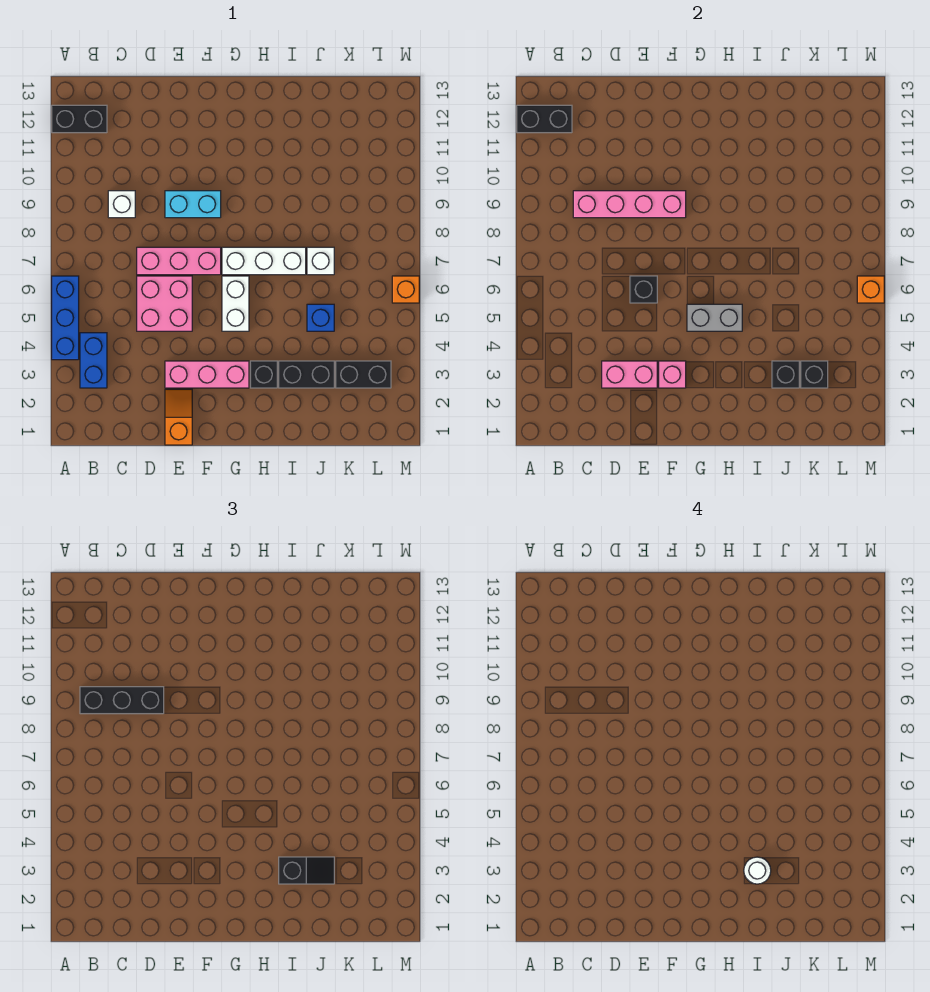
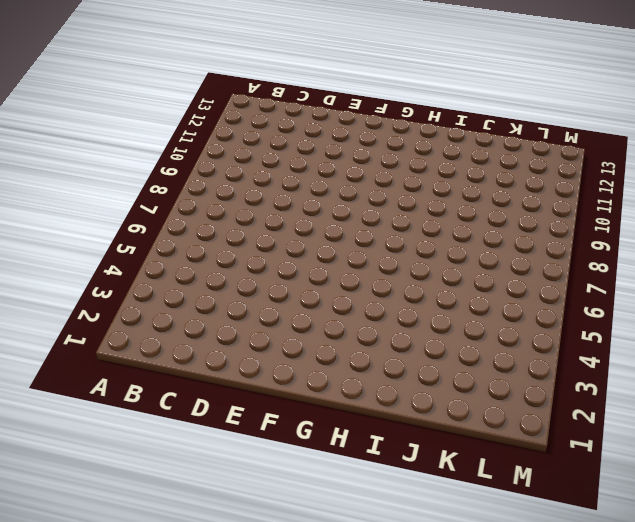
none -> blue brick A4:A6 level 1
none -> black brick A12:B12 level 1
none -> blue brick B3:B4 level 1

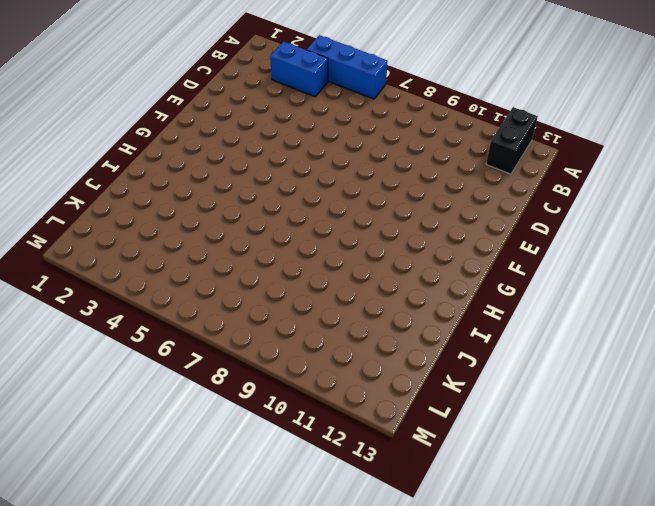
none -> white brick C9 level 1
none -> pink brick D5:E6 level 1
none -> pink brick D7:F7 level 1

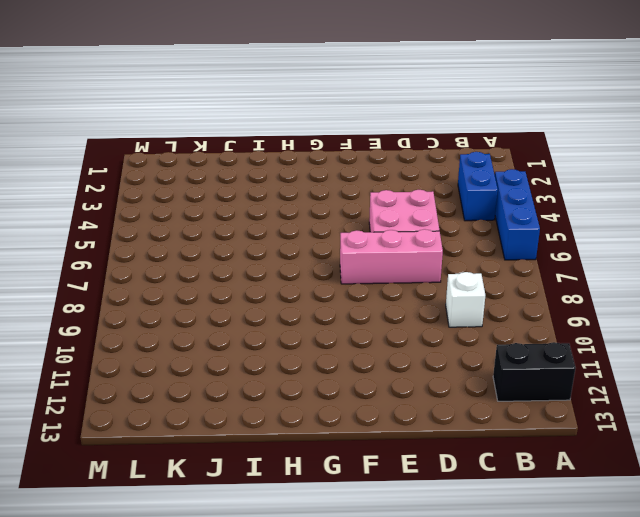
none -> orange slope E1:E2 level 1 top 1
none -> pink brick E3:G3 level 1
none -> cyan brick E9:F9 level 1

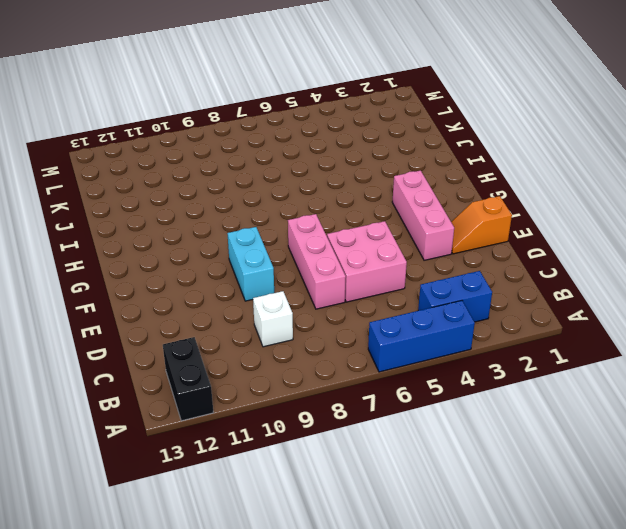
none -> white brick G5:G6 level 1
none -> white brick G7:I7 level 1
none -> black brick H3 level 1

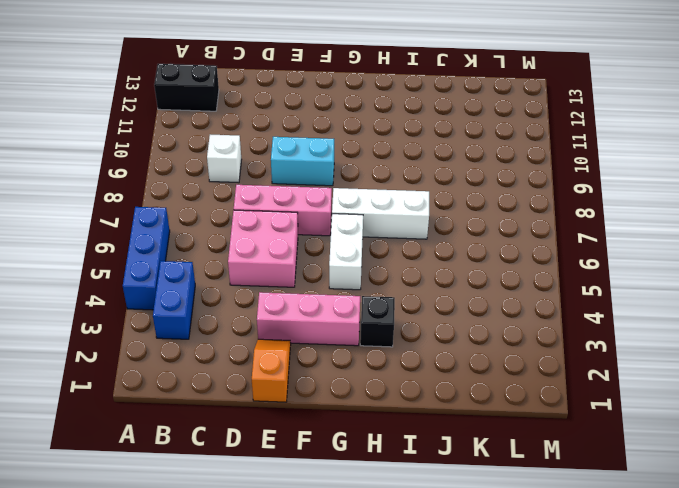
none -> black brick I3:J3 level 1
none -> blue brick J5 level 1
none -> white brick J7 level 1

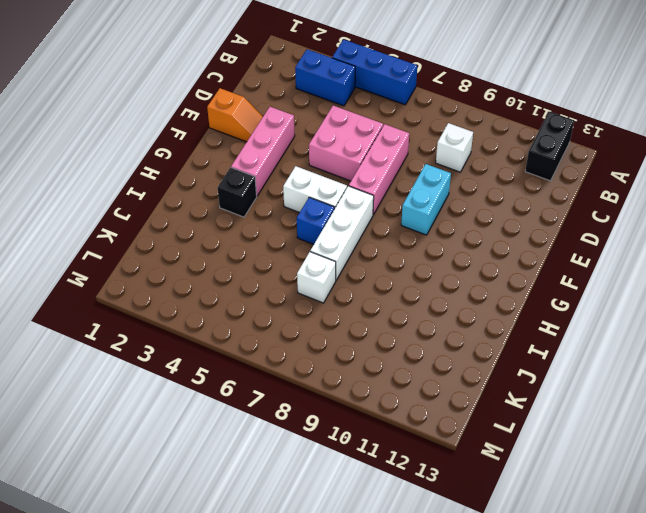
blue brick H6 level 1 -> blue brick J5 level 1
none -> black brick I3:J3 level 1
none -> black brick K3:L3 level 1
none -> orange brick M6 level 1

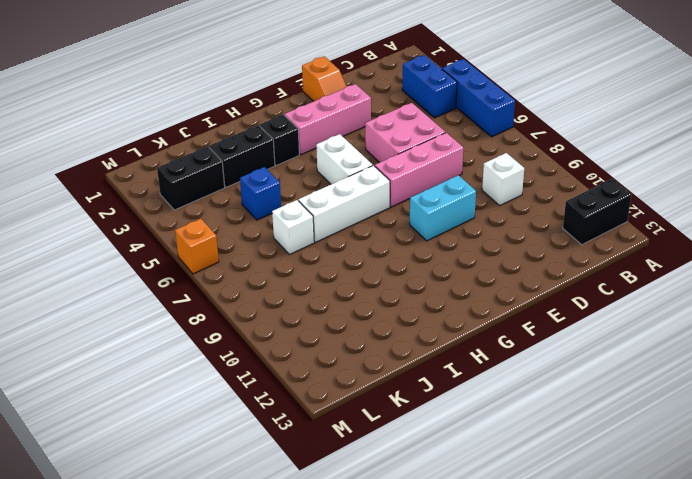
none -> black brick A12:B12 level 2
none -> pink brick C9:F9 level 2
none -> pink brick D3:E3 level 2

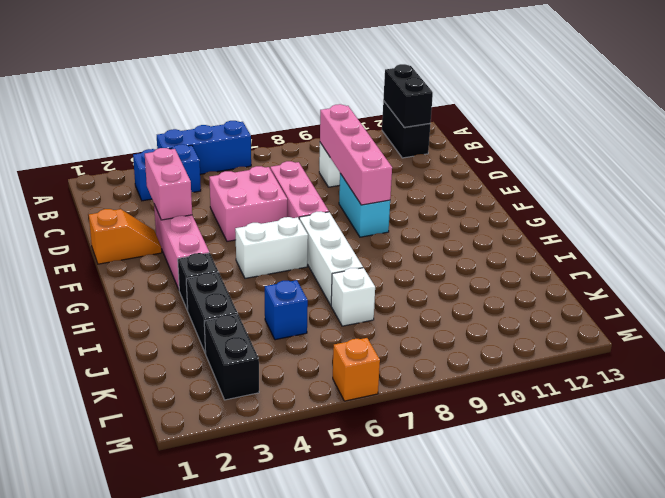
none -> black brick E6 level 2
none -> pink brick F3 level 2
none -> grey brick G5:H5 level 2

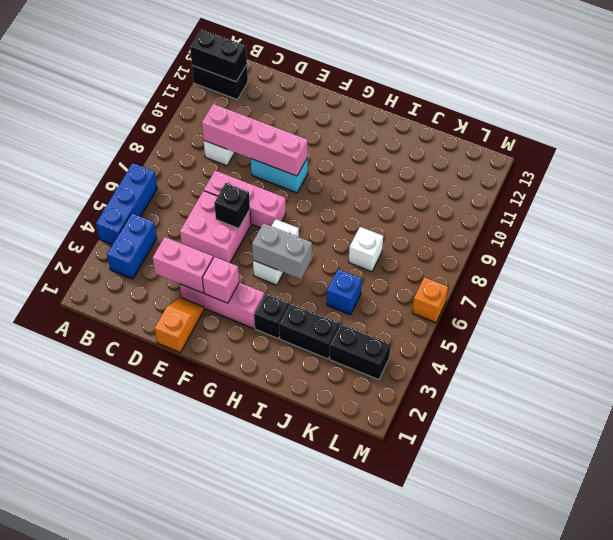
none -> white brick G7:I7 level 1
none -> black brick J3 level 2
none -> black brick K3 level 2

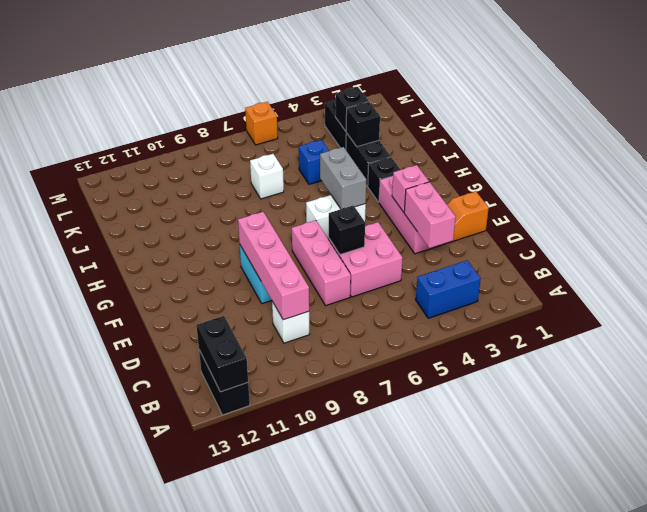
none -> blue brick A4:A6 level 1
none -> white brick G7:I7 level 1
none -> orange brick M6 level 2

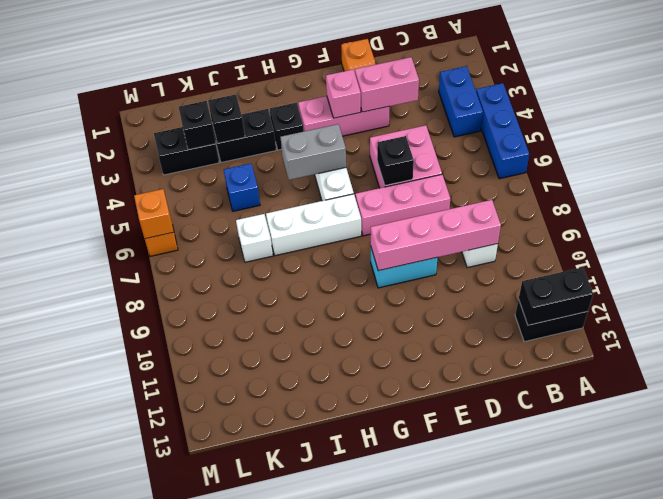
none -> black brick B9:D9 level 3
none -> black slope I3:J3 level 3 top I
none -> white round brick I3 level 4

